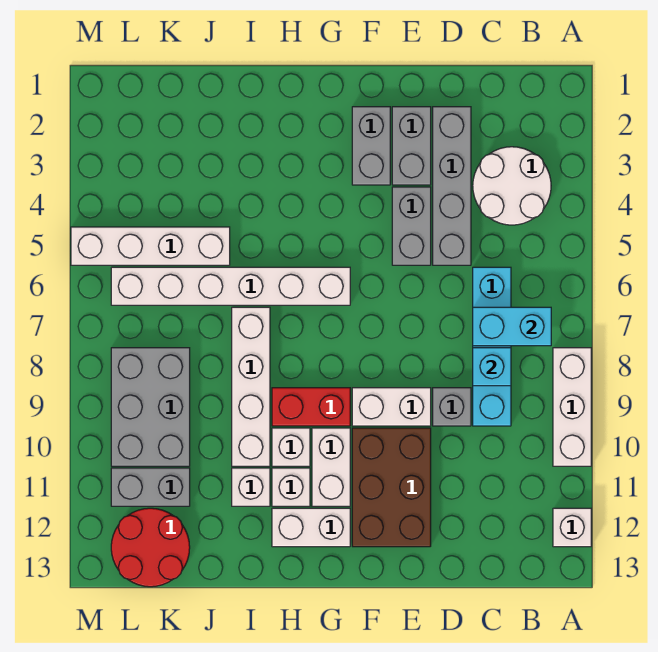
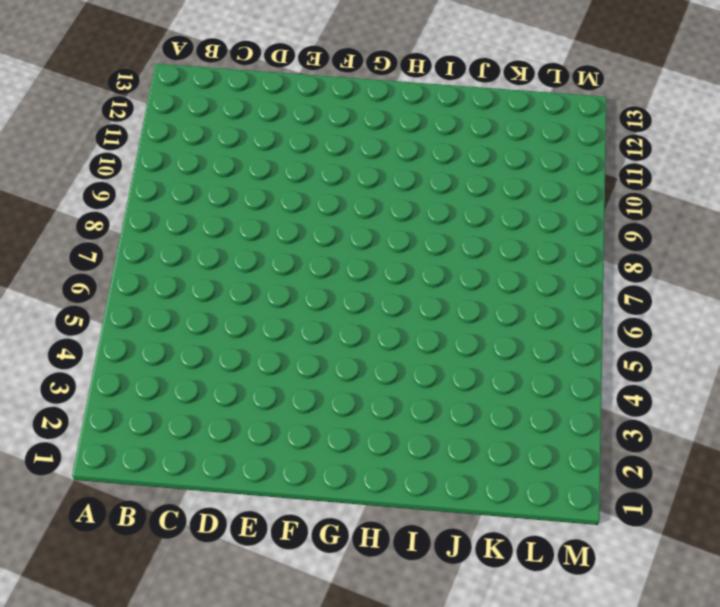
none -> white brick A8:A10 level 1
none -> white brick A12 level 1
none -> white round brick B3:C4 level 1

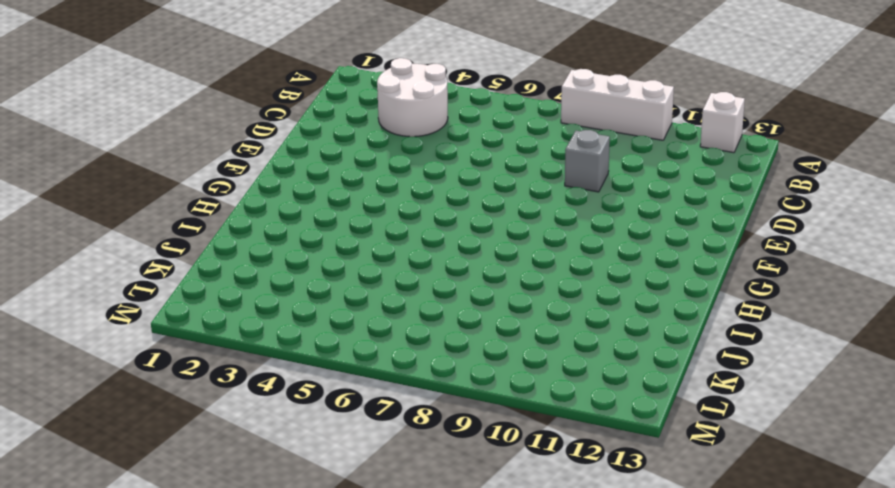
none -> cyan brick C6:C9 level 1
none -> grey brick D2:D5 level 1
none -> grey brick E2:E3 level 1

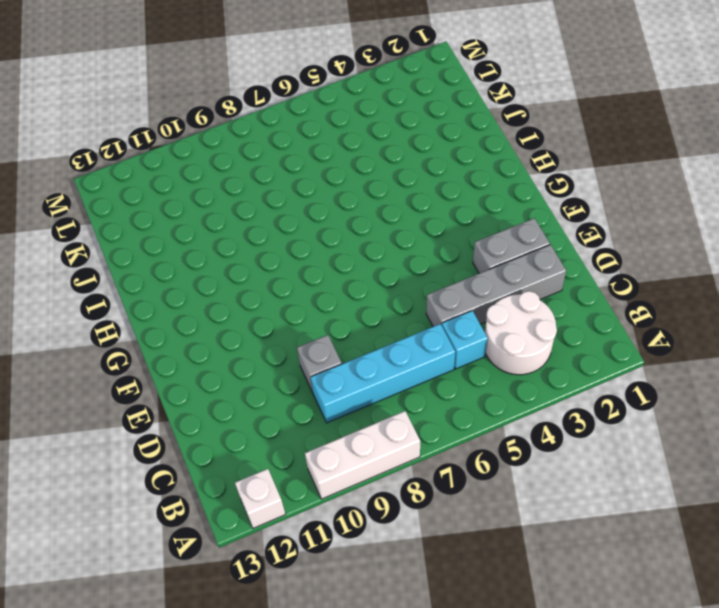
cyan brick C5 level 1 -> cyan brick C8 level 2
none -> grey brick E4:E5 level 1
none -> white brick E9:F9 level 1
none -> brown brick E10:F12 level 1

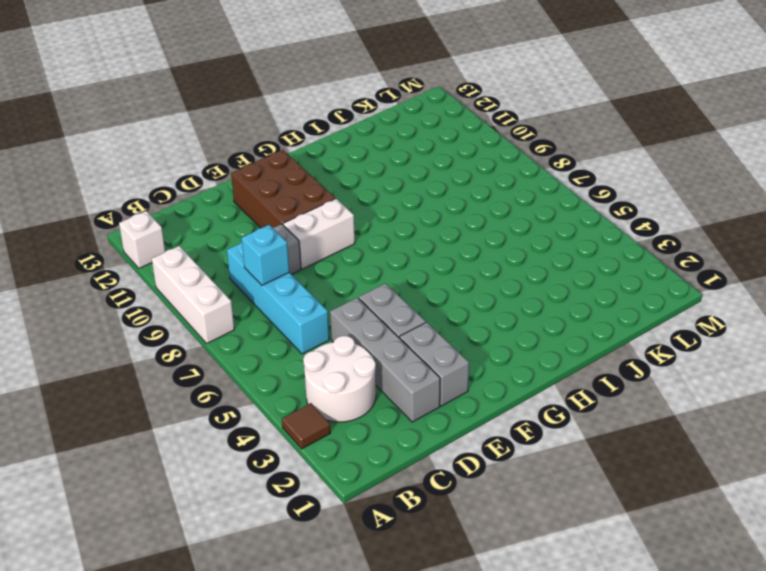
brown tile A3 level 1 -> none
none -> grey brick F2:F3 level 1
none -> white brick G6:L6 level 1
none -> red brick G9:H9 level 1

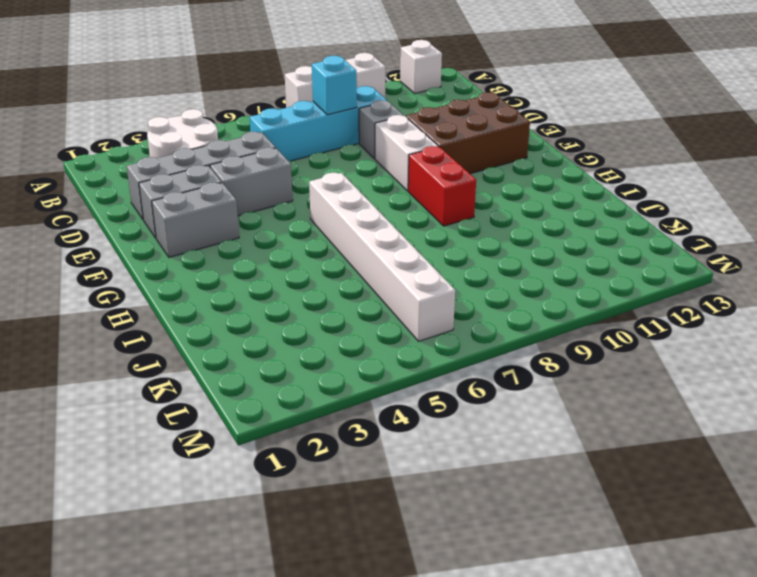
none -> white brick G10:G11 level 1
none -> white brick G12:H12 level 1
none -> white brick H10 level 1

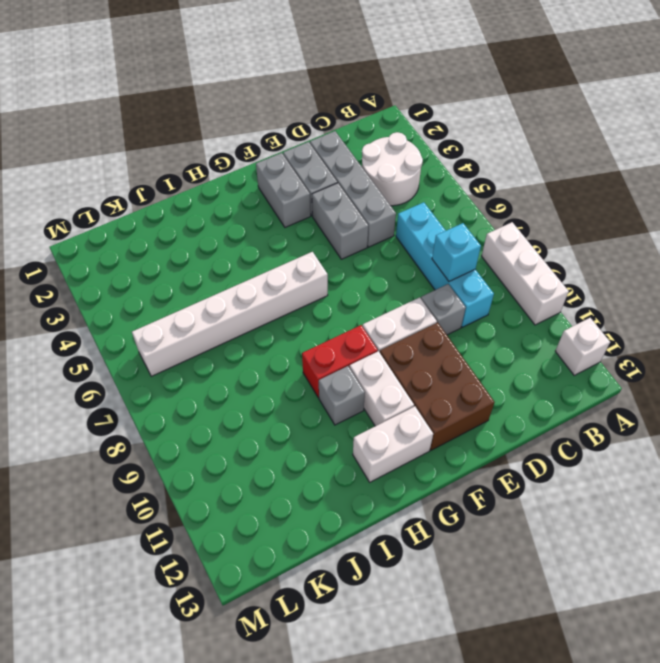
grey brick H10 level 1 -> white brick H10 level 1
none -> white brick H11 level 1
none -> white brick I7:I10 level 1
none -> white brick I11 level 1

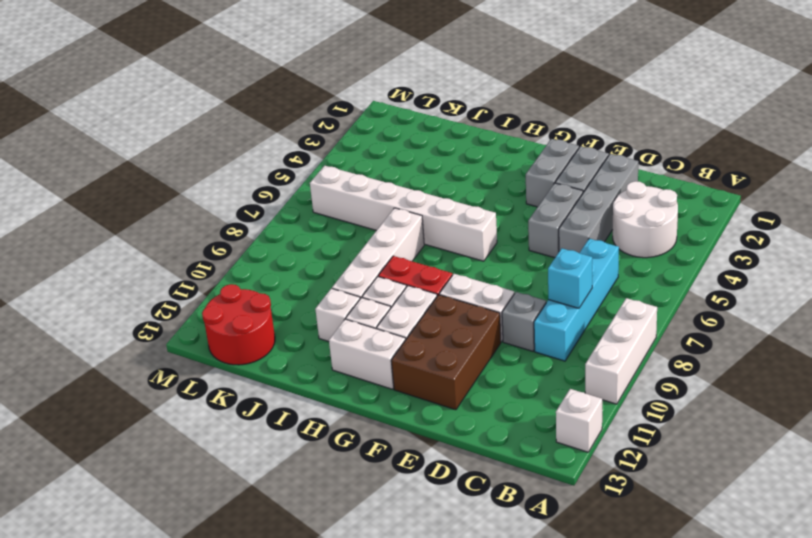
none -> white brick J5:M5 level 1
none -> grey brick K8:L10 level 1
none -> grey brick K11:L11 level 1

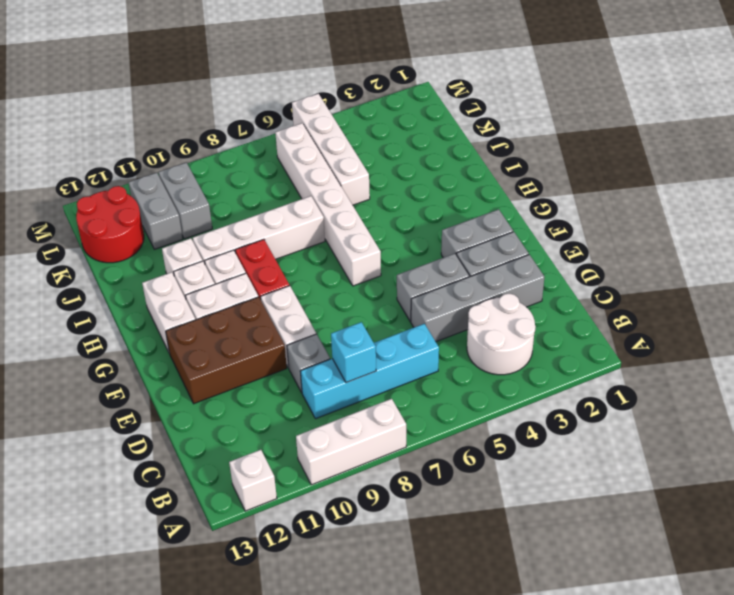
grey brick K10:L10 level 1 -> grey brick K8:L10 level 1
none -> cyan brick B7:C7 level 2

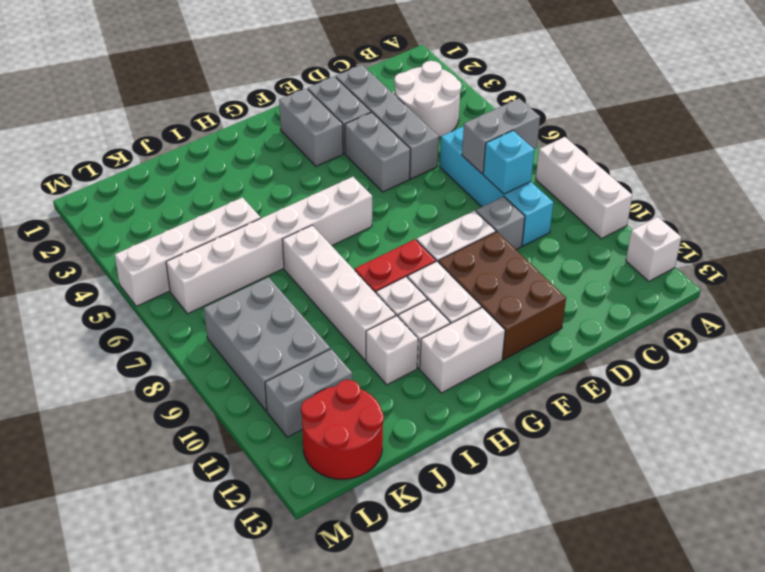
grey brick B7:C7 level 2 -> cyan brick B7:C7 level 2

